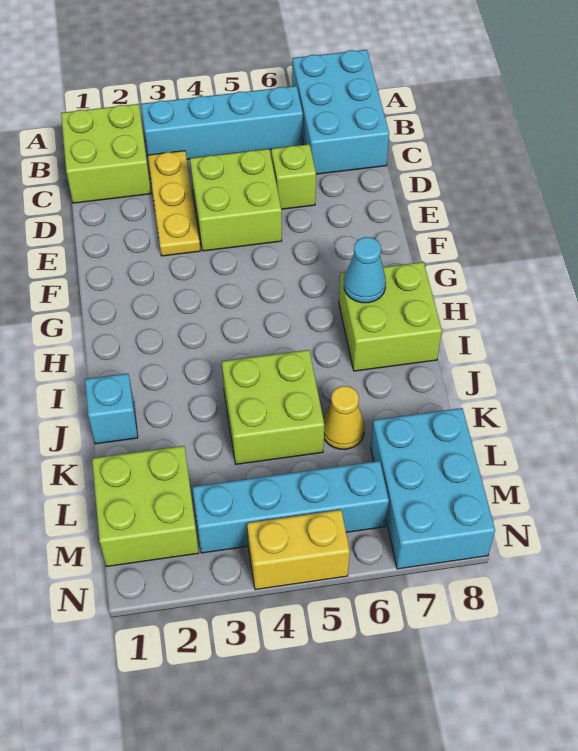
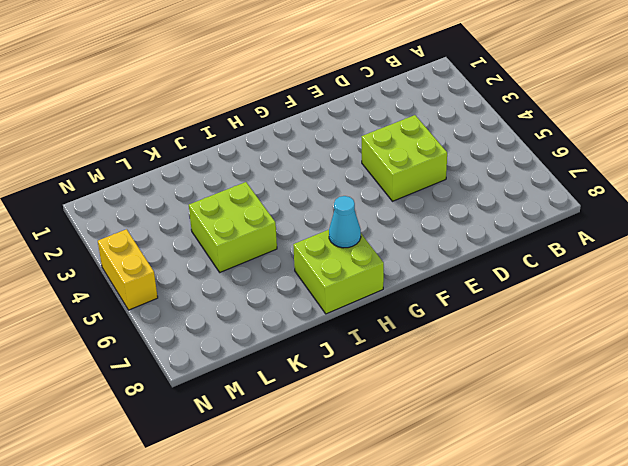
none -> cyan brick A7:C8 level 1
none -> lime brick B1:C2 level 1
none -> cyan brick B3:B6 level 1

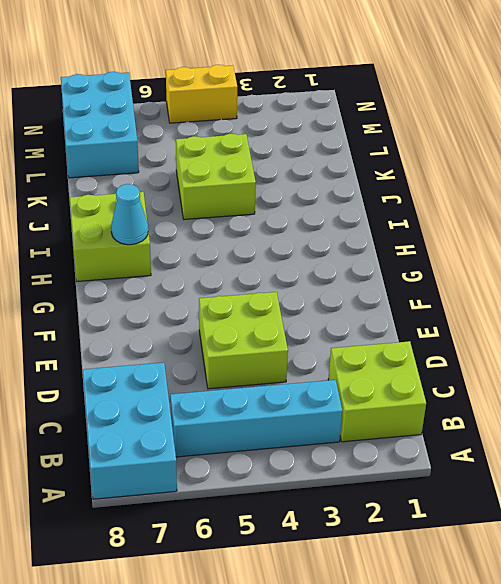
none -> yellow plate C3:E3 level 1
none -> lime brick D6 level 1
none -> cyan brick J1 level 1

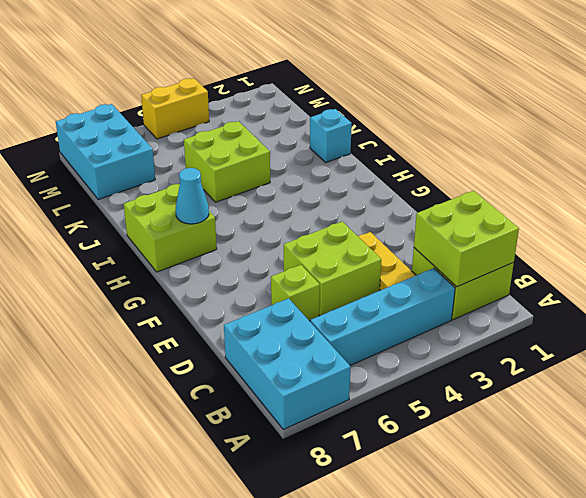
lime brick B1:C2 level 2 -> lime brick L1:M2 level 1
none -> yellow cone K6 level 1
none -> cyan brick M3:M6 level 1

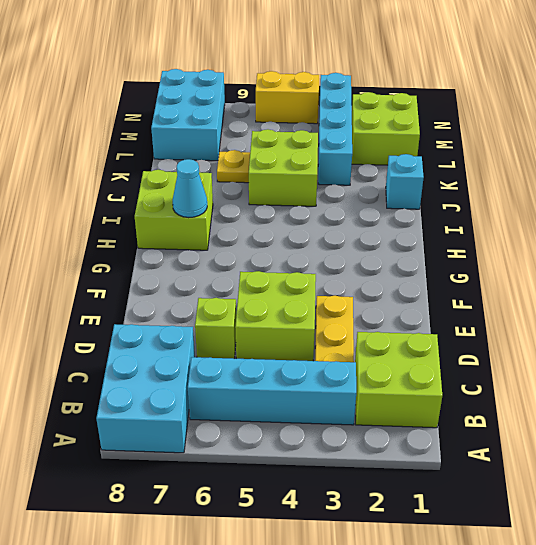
cyan brick K3:N3 level 1 -> cyan brick M3:M6 level 1
yellow plate K6 level 1 -> yellow cone K6 level 1

